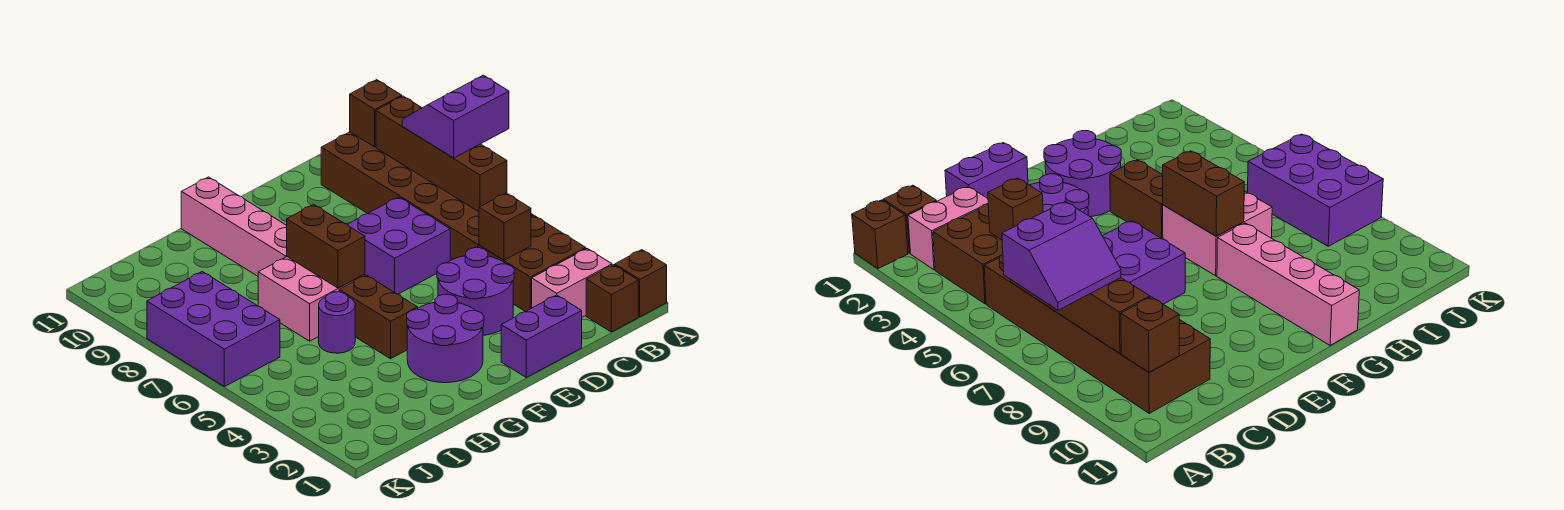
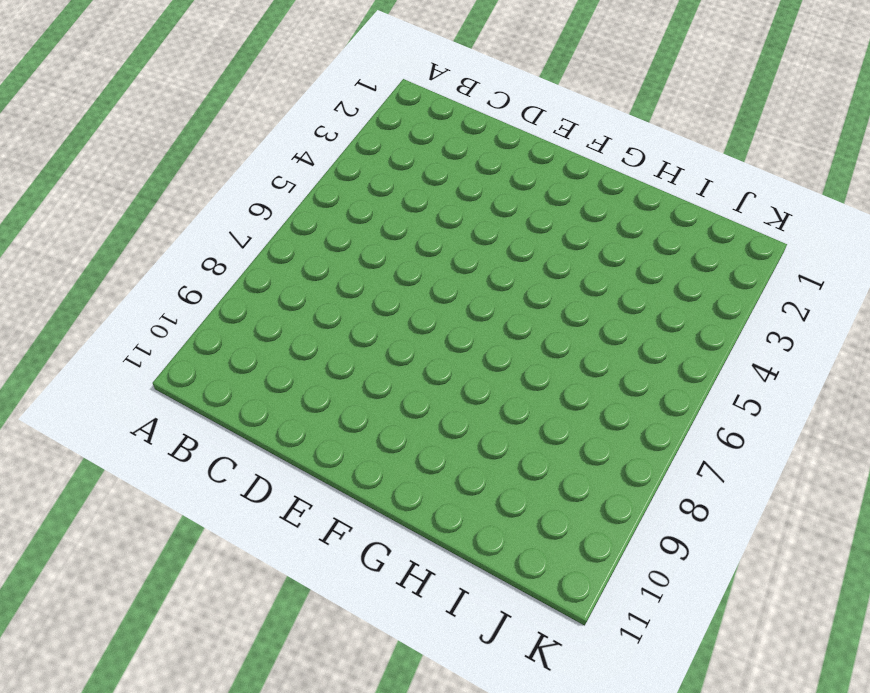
none -> brown brick A1 level 1
none -> brown brick B1 level 1
none -> pink brick B2:C2 level 1

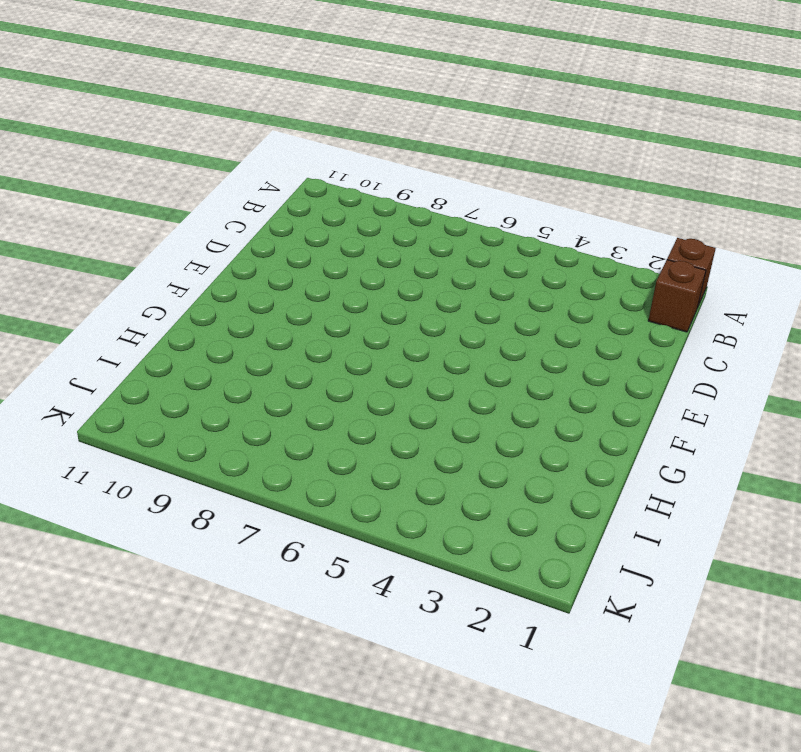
none -> pink brick B2:C2 level 1
none -> brown brick B3:C4 level 1
none -> brown brick B5:C10 level 1

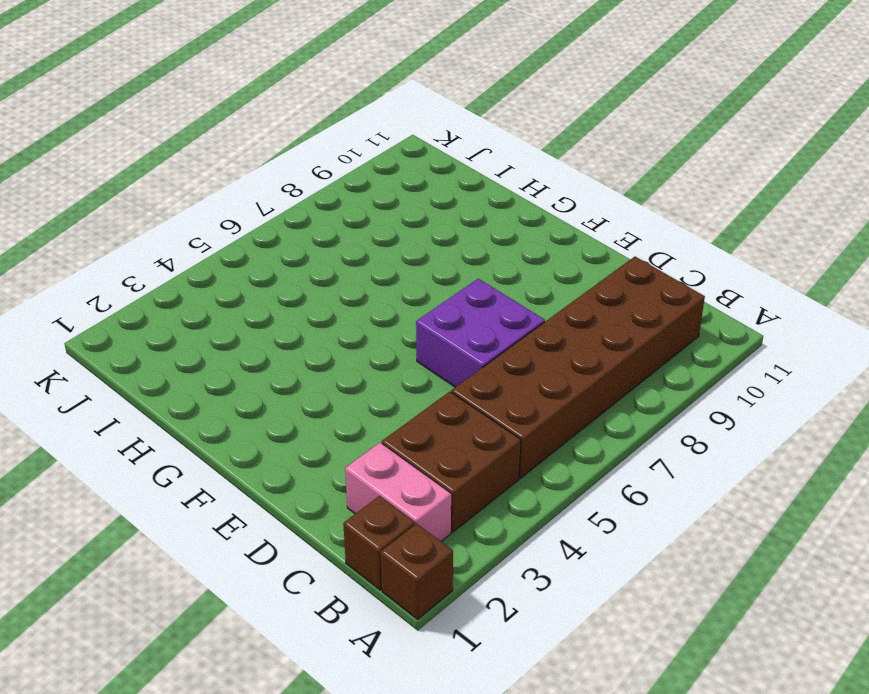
none -> purple brick D1:E1 level 1
none -> purple round brick D3:E4 level 1
none -> purple round brick F2:G3 level 1

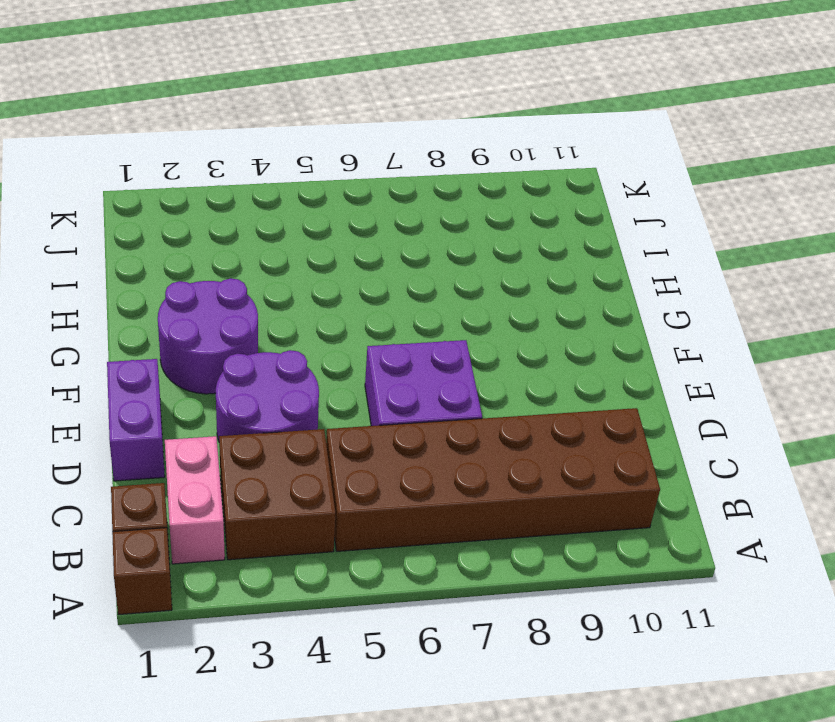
none -> brown brick G4:G5 level 1
none -> pink brick G6:H7 level 1
none -> pink brick G8:G11 level 1

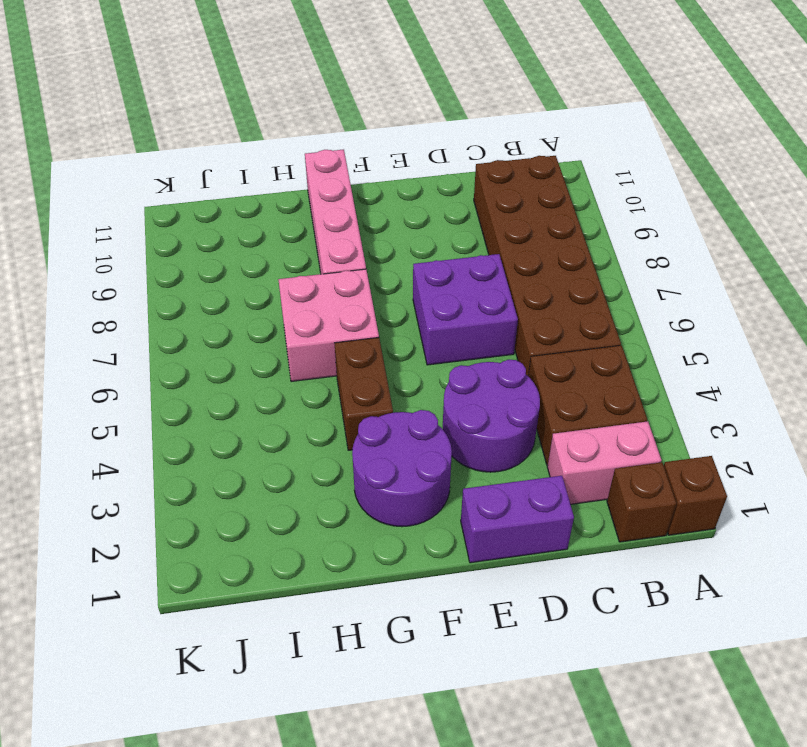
none -> purple round brick H5 level 1
none -> purple brick J6:K8 level 1
none -> brown brick B6:B9 level 2

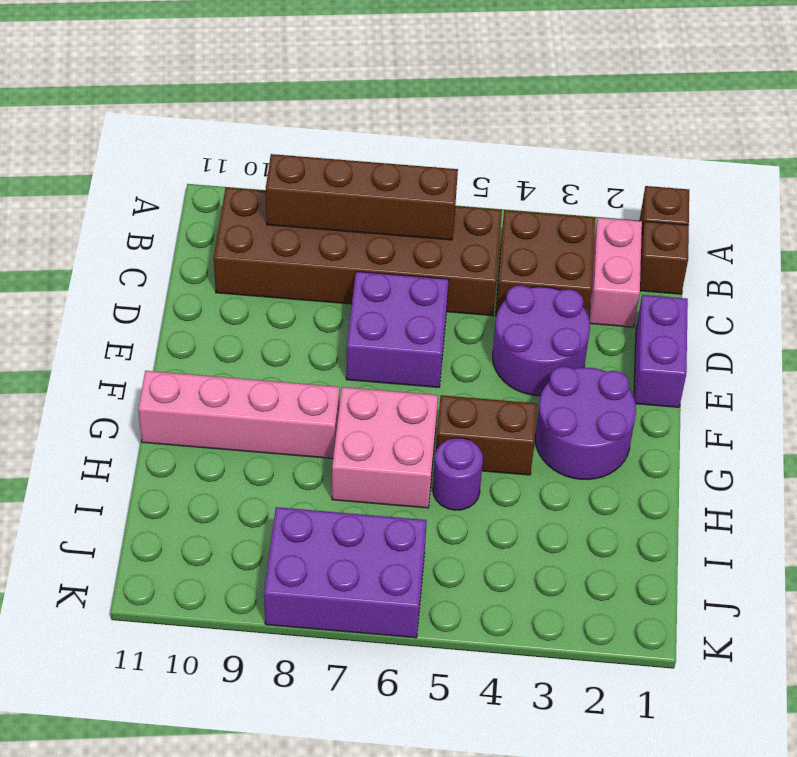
none -> brown brick B10 level 2
none -> brown brick C4 level 2
none -> brown brick G6:G7 level 2

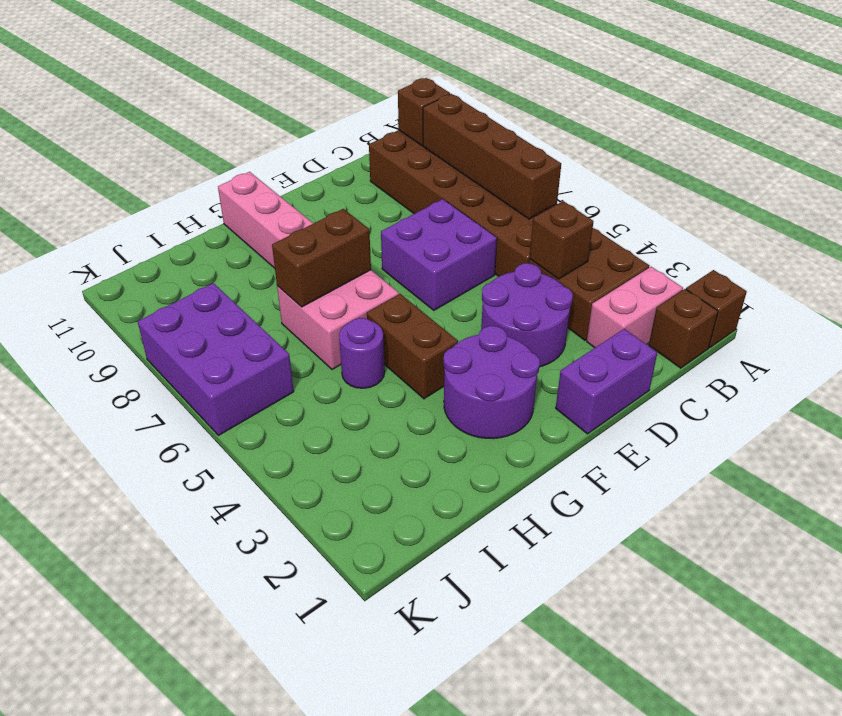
brown brick G7:H7 level 2 -> brown brick G6:G7 level 2
none -> purple slope A7:B8 level 3 top 7

